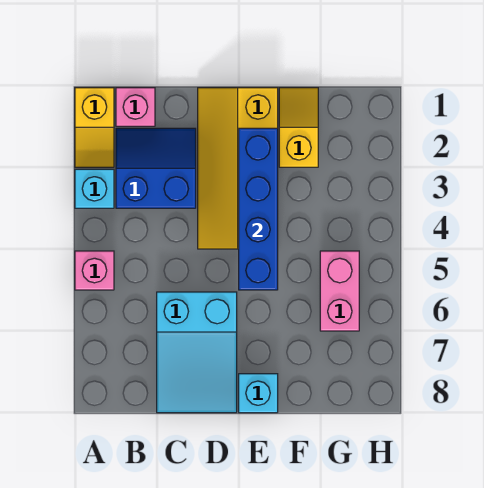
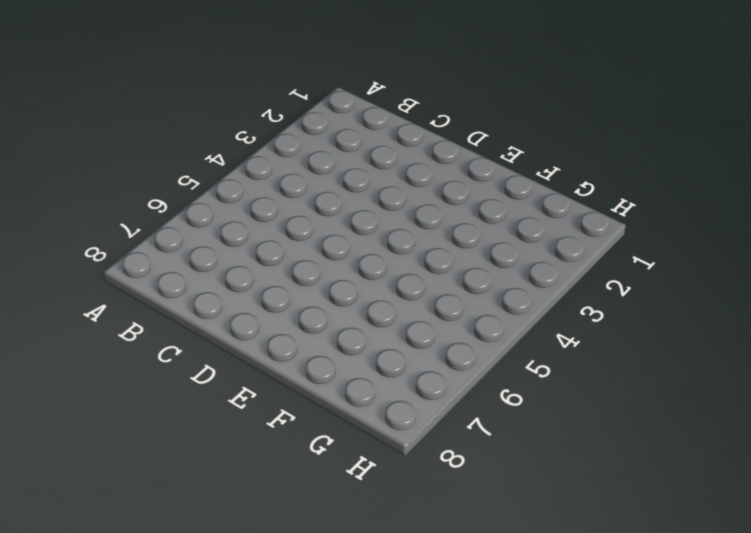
none -> yellow slope A1:A2 level 1 top 1
none -> cyan brick A3 level 1

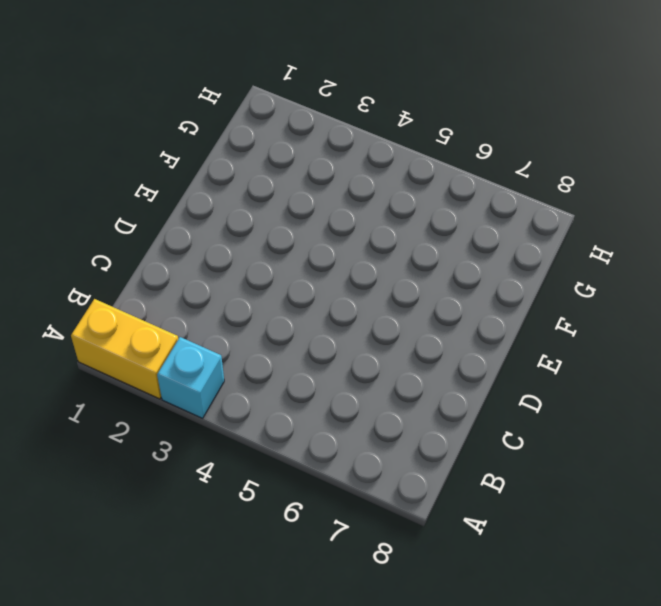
yellow brick A1:A2 level 1 -> yellow slope A1:A2 level 1 top 1
none -> pink brick A5 level 1
none -> pink brick B1 level 1

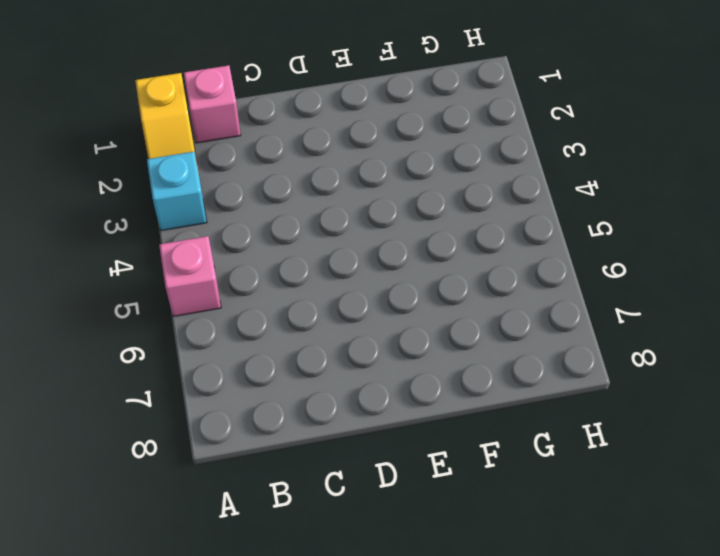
none -> blue slope B2:C3 level 1 top 3
none -> cyan slope C6:D8 level 1 top 6

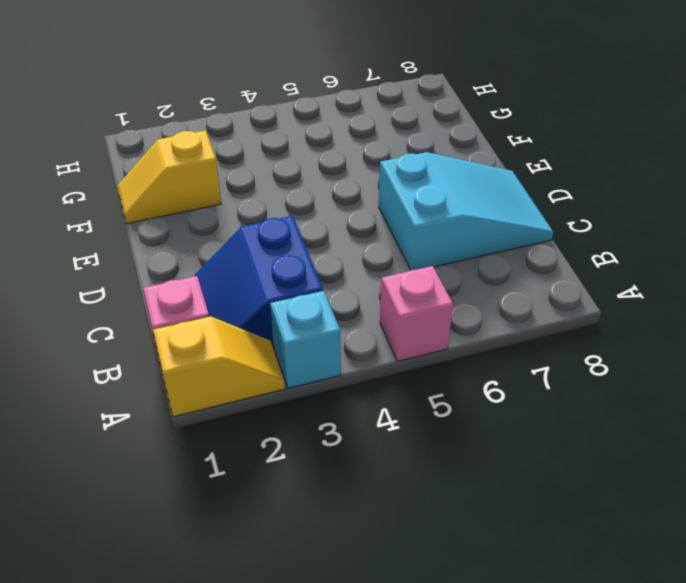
none -> yellow slope D1:E4 level 1 top E
none -> cyan brick E8 level 1

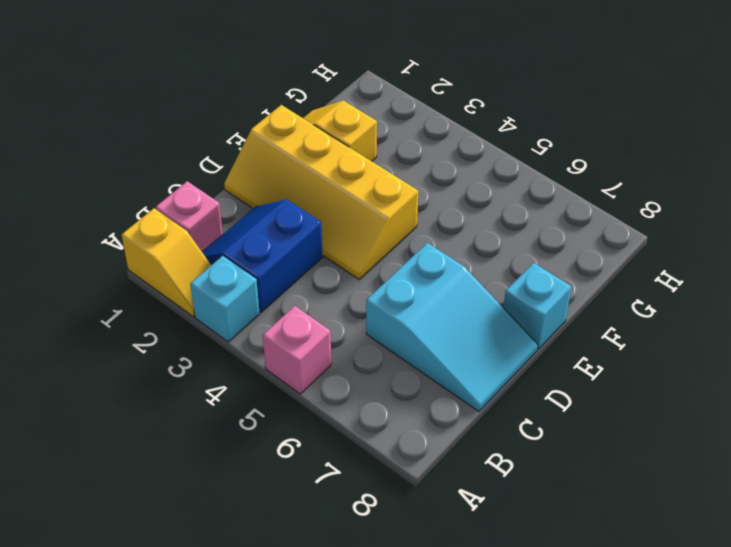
none -> pink brick G5:G6 level 1
none -> blue brick E2:E5 level 2

